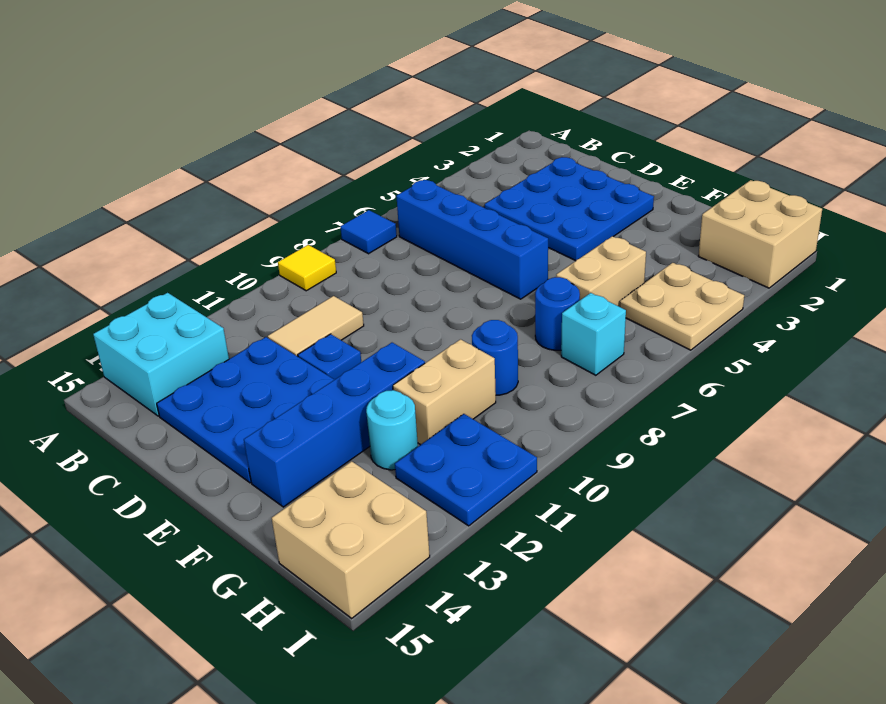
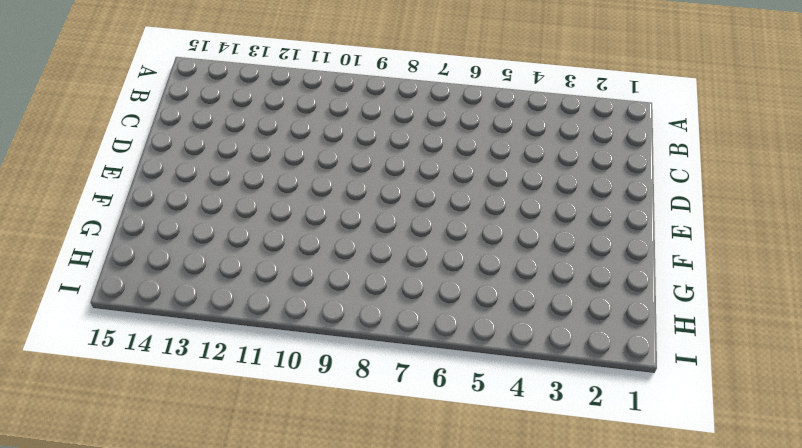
none -> blue tile A7 level 1
none -> yellow tile A9 level 1
none -> cyan brick A13:B14 level 1

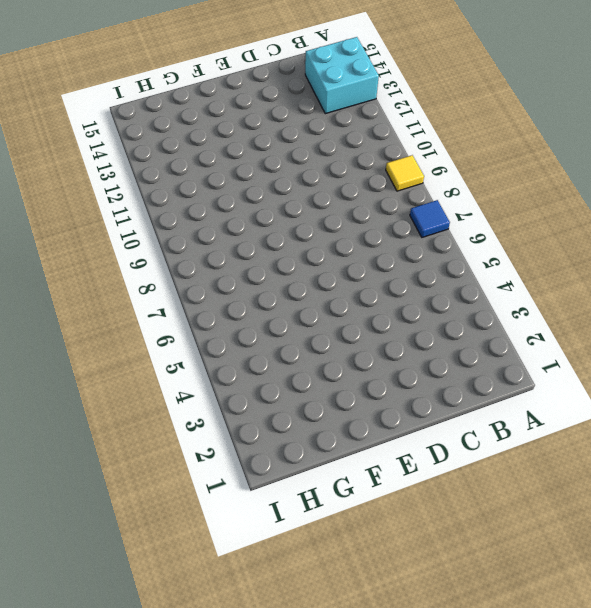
none -> blue brick B6:E6 level 1
none -> blue plate C2:E4 level 1
none -> tan tile C10:C11 level 1

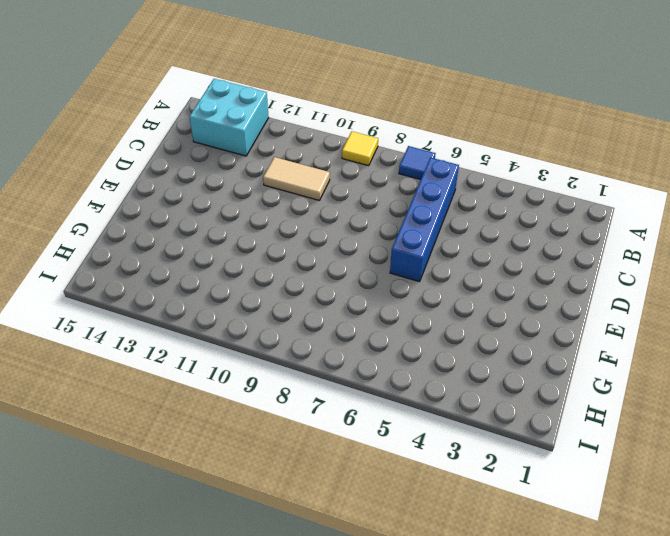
none -> blue plate C2:E4 level 1
none -> blue plate C12:E14 level 1
none -> blue plate D11 level 1

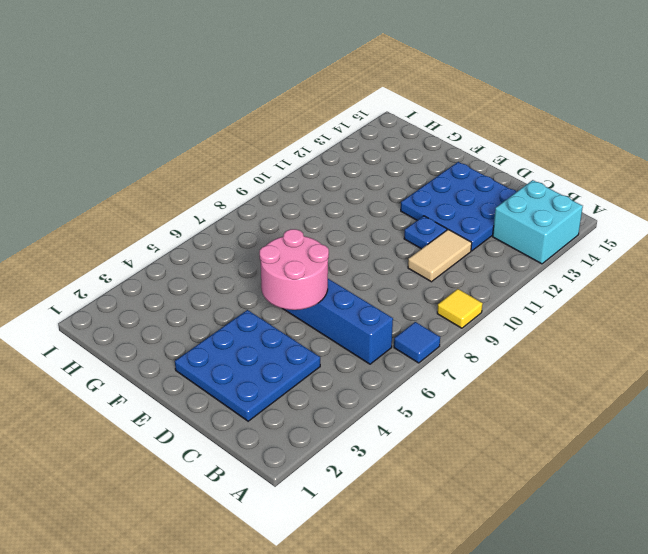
pink round brick D5:E6 level 2 -> none
none -> blue brick F11:F14 level 1
none -> tan brick G5:G6 level 1
none -> blue round brick G7 level 1

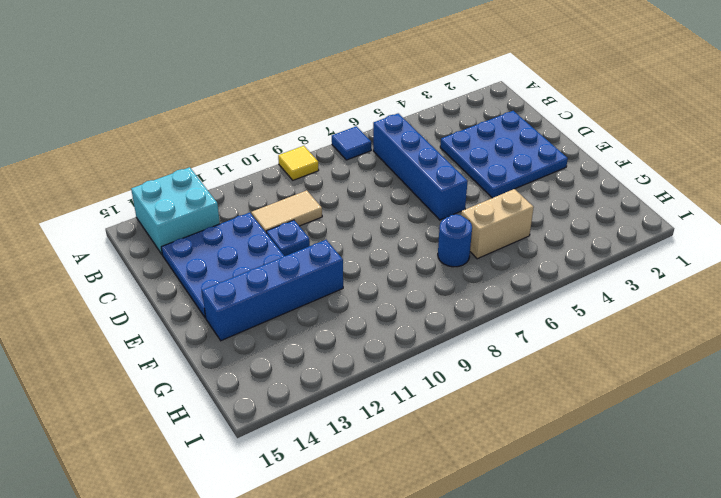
none -> blue round brick G9 level 1
none -> tan brick G10:G11 level 1
none -> cyan round brick G12 level 1

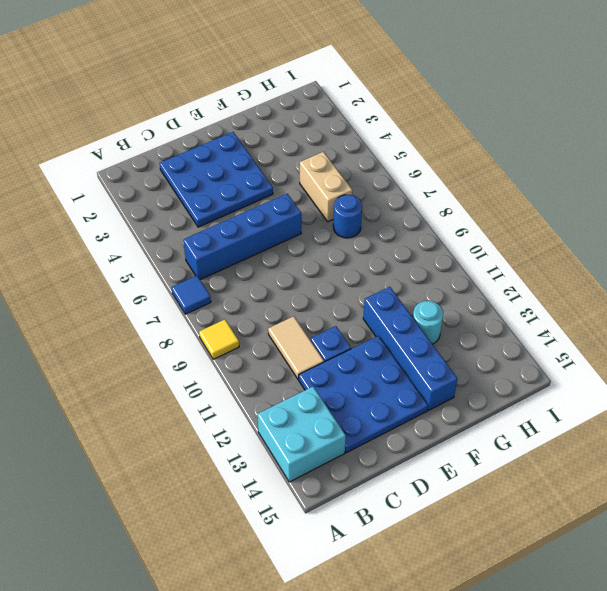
none -> blue round brick G9 level 1
none -> tan brick G10:G11 level 1
none -> tan brick H1:I2 level 1

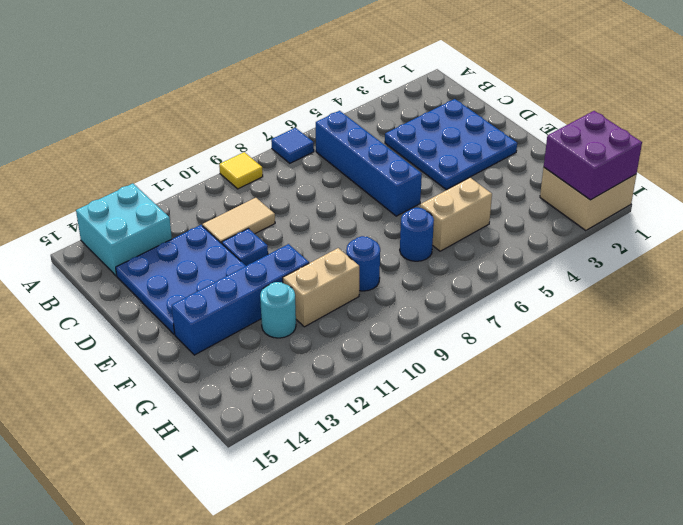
purple brick H1:I2 level 2 -> none
none -> tan plate H4:I5 level 1
none -> cyan brick H7 level 1
none -> blue plate H11:I12 level 1

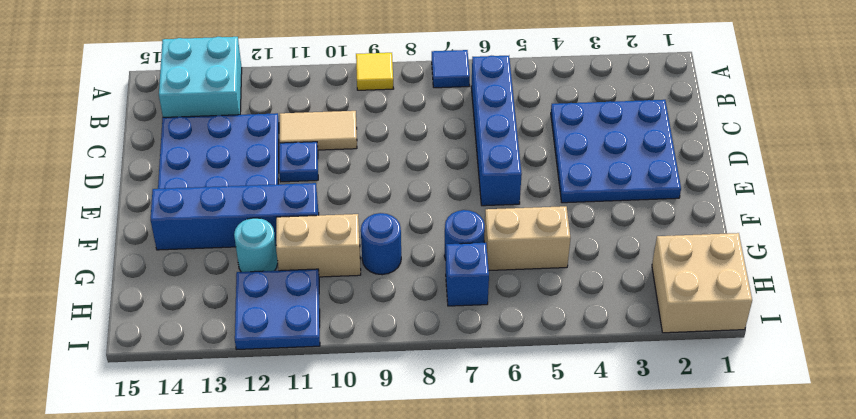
blue brick H7 level 1 -> cyan brick H7 level 1
none -> tan plate H4:I5 level 1
none -> tan brick H14:I15 level 1

